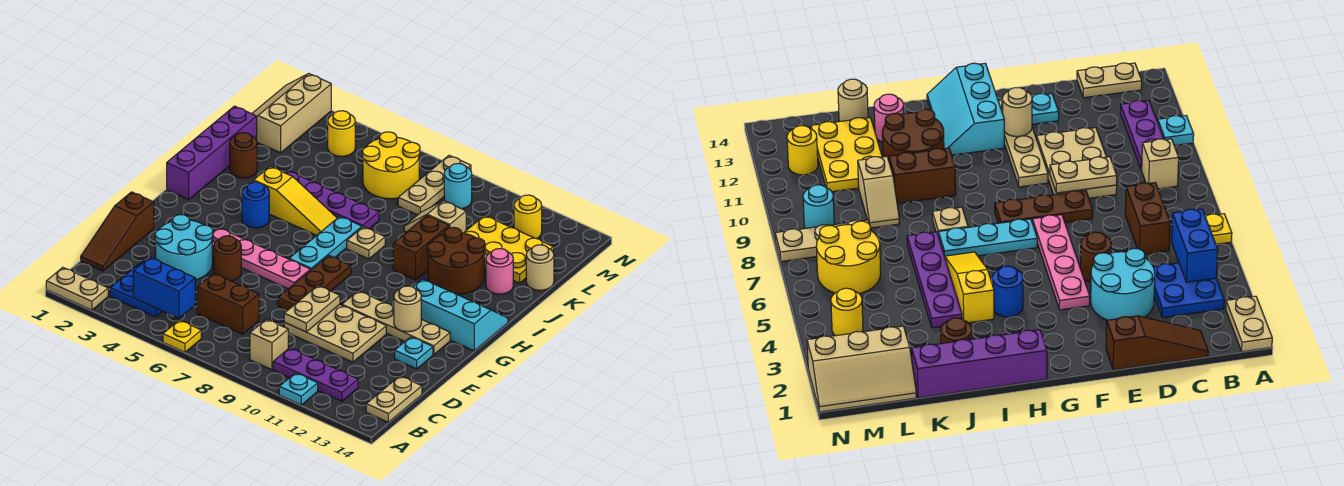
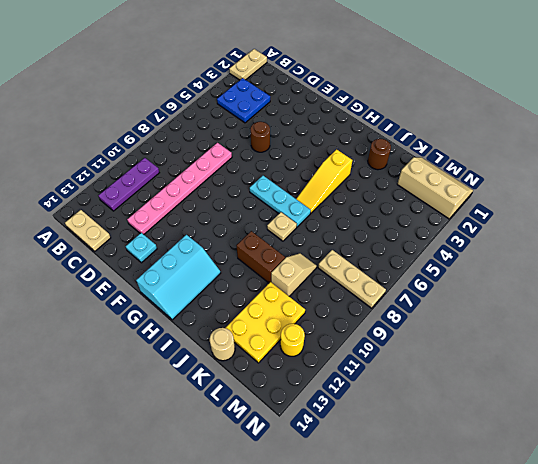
pink plate D7:D12 level 1 -> tan plate D9:E11 level 1
none -> yellow plate A6 level 1
none -> cyan plate A11 level 1
none -> tan brick B9 level 1
none -> brown slope C1:E1 level 1 top E

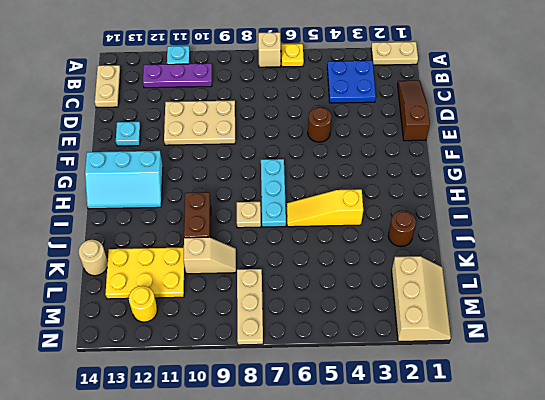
tan brick A7 level 1 -> tan brick B9 level 1
none -> brown brick C6:C7 level 1
none -> cyan round brick D3:E4 level 1
none -> brown plate E8:G8 level 1
none -> pink plate F4:F7 level 1

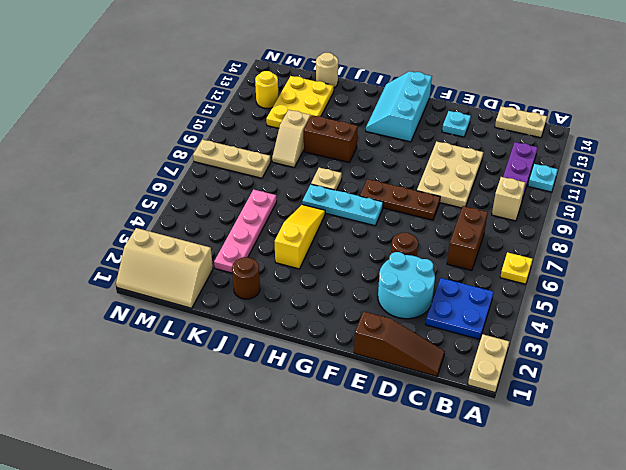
pink plate K3:K6 level 1 -> pink plate F4:F7 level 1
none -> tan plate F10:F13 level 1
none -> purple brick H1:K1 level 1
none -> blue round brick H4 level 1
none -> brown round brick I11:J12 level 1

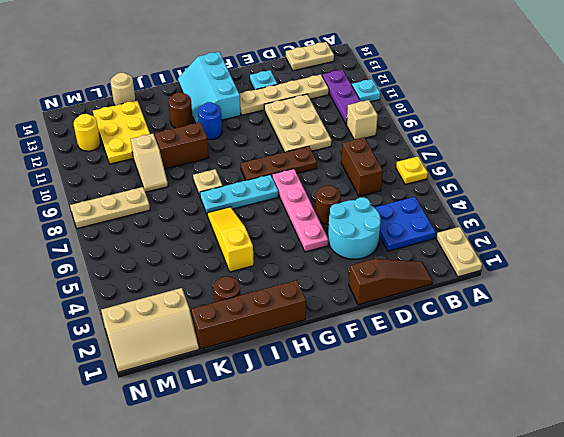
tan plate C12:F12 level 1 -> tan plate F10:F13 level 1
brown brick H1:K1 level 1 -> purple brick H1:K1 level 1
blue round brick H11 level 1 -> blue round brick H4 level 1
brown round brick I12 level 1 -> brown round brick I11:J12 level 1
none -> purple plate J4:J7 level 1
none -> pink round brick J13 level 1
none -> yellow round brick L6:M7 level 1
none -> yellow round brick M4 level 1

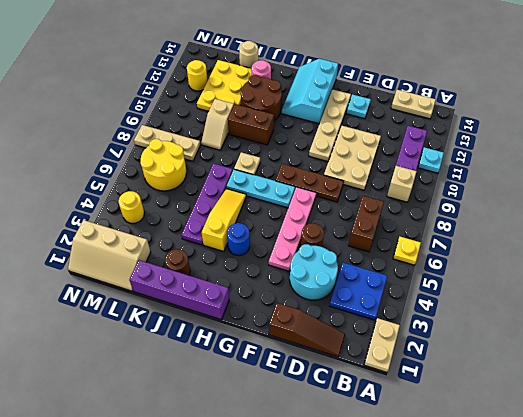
none -> cyan round brick M9 level 1
none -> blue brick B4:B5 level 2
none -> tan plate D9:E9 level 2
none -> tan round brick F12 level 2

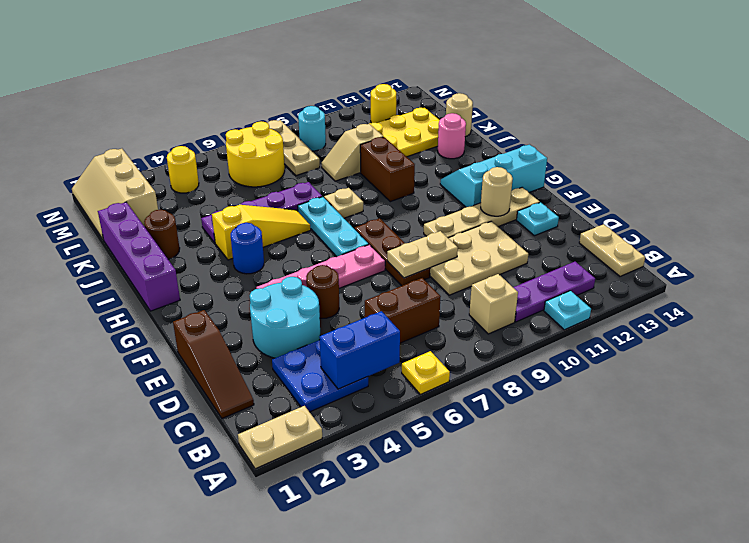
tan plate E8:E9 level 2 -> tan plate D9:E9 level 2
none -> brown round brick I11:J12 level 1

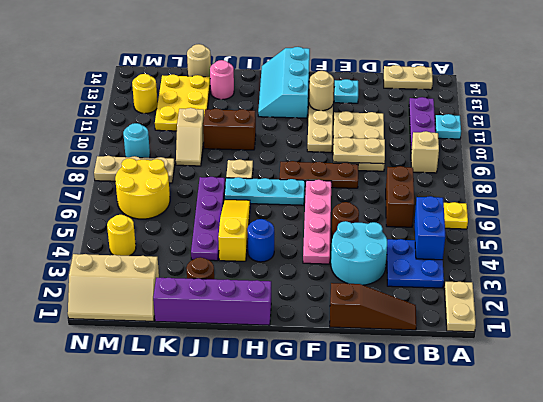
none -> brown round brick I11:J12 level 1

